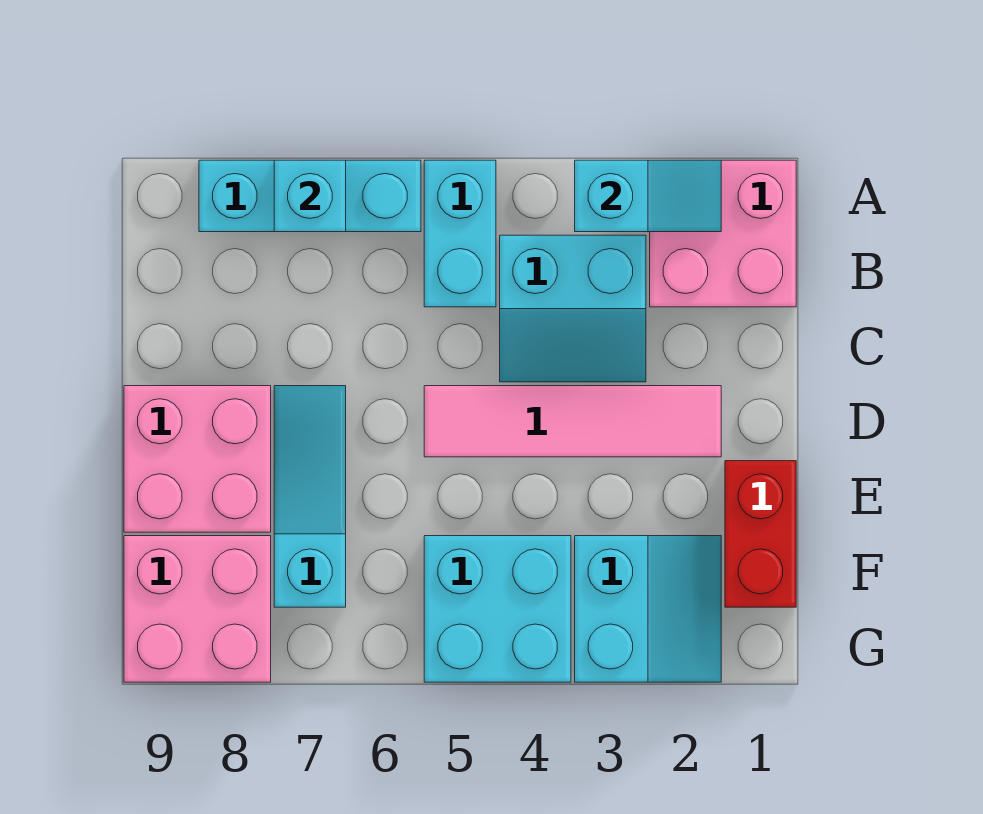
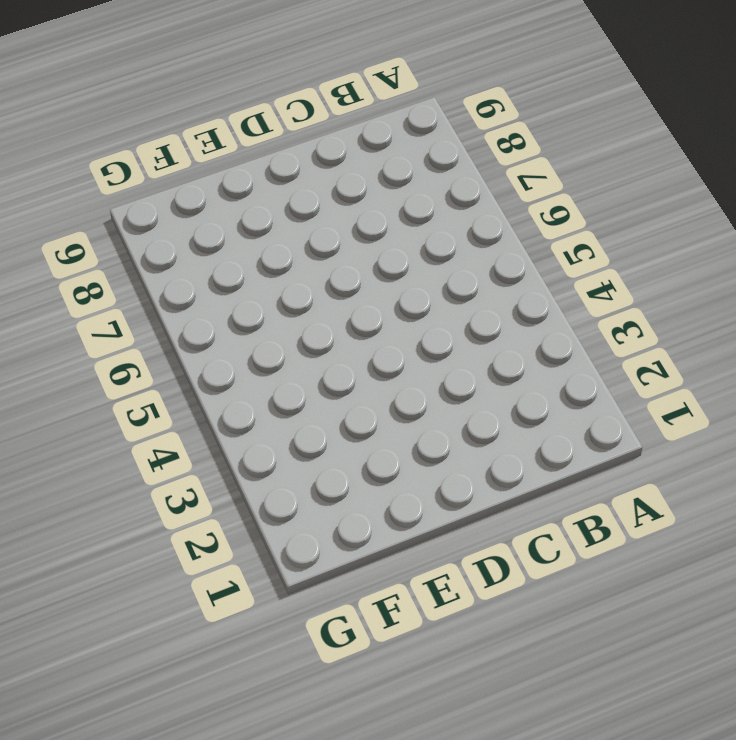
none -> pink brick A1:B2 level 1
none -> cyan brick A5:B5 level 1
none -> cyan brick A6:A8 level 1

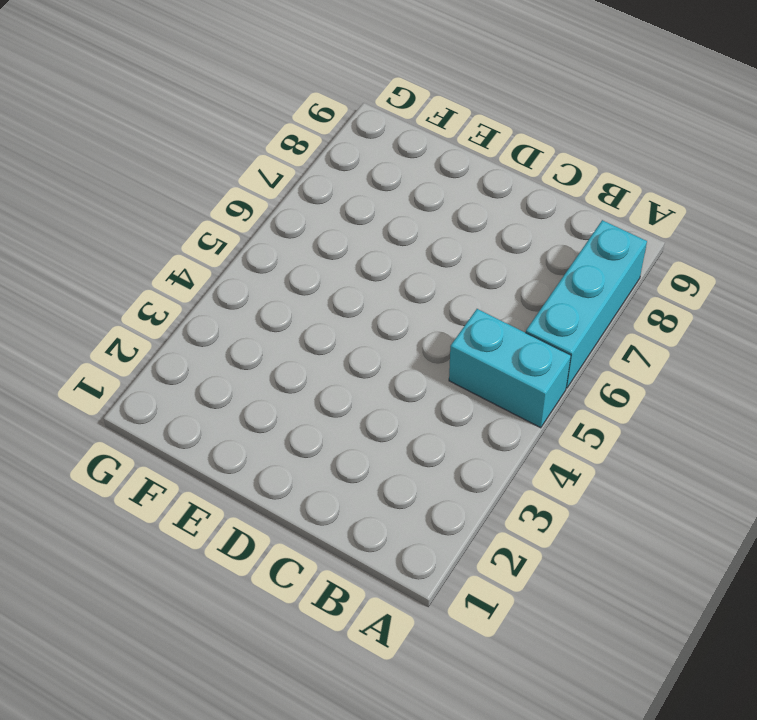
none -> pink brick A1:B2 level 1
none -> cyan slope B3:C4 level 1 top B
none -> pink tile D2:D5 level 1

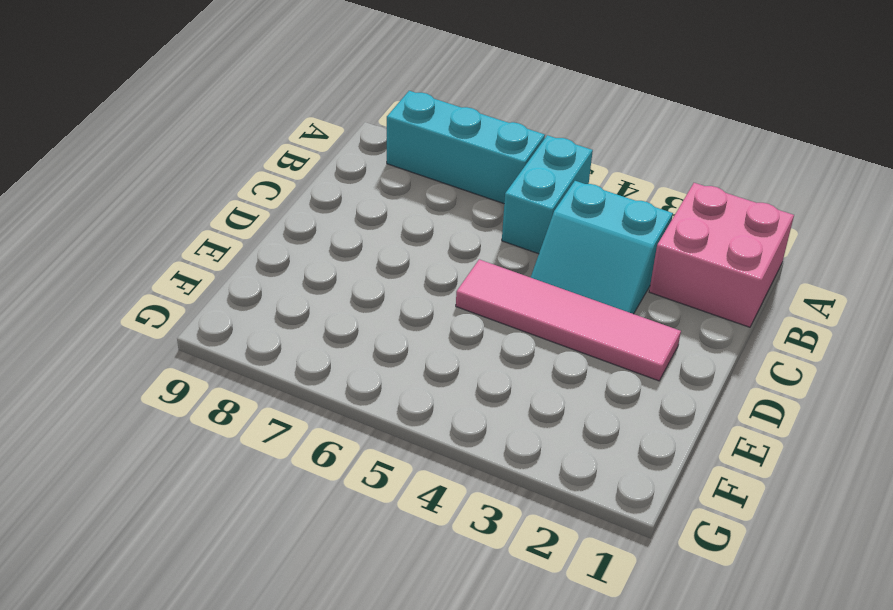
none -> cyan slope D7:F7 level 1 top F
none -> pink brick D8:E9 level 1
none -> red brick E1:F1 level 1

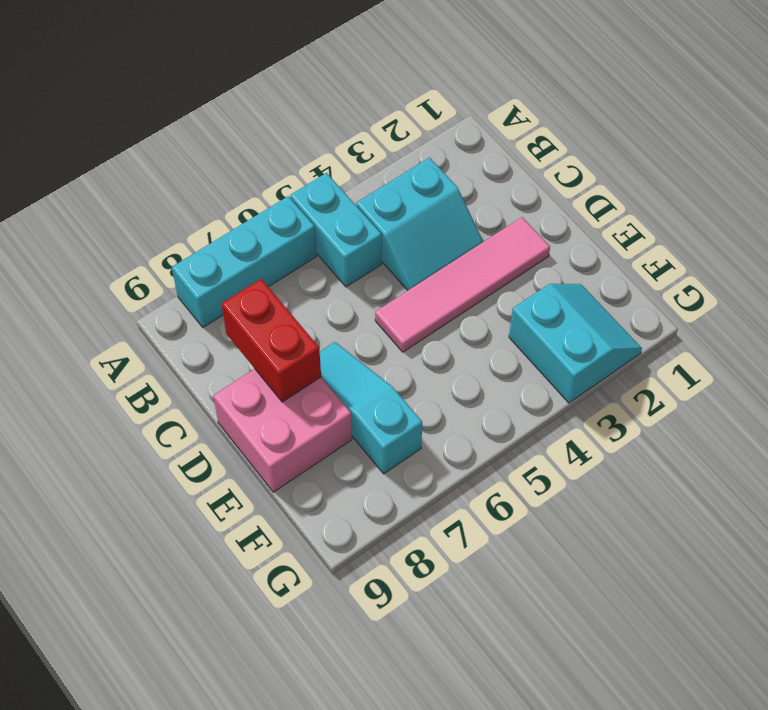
red brick C8:D8 level 2 -> red brick E1:F1 level 1
none -> pink brick A1:B2 level 1
none -> cyan brick F4:G5 level 1
none -> pink brick F8:G9 level 1

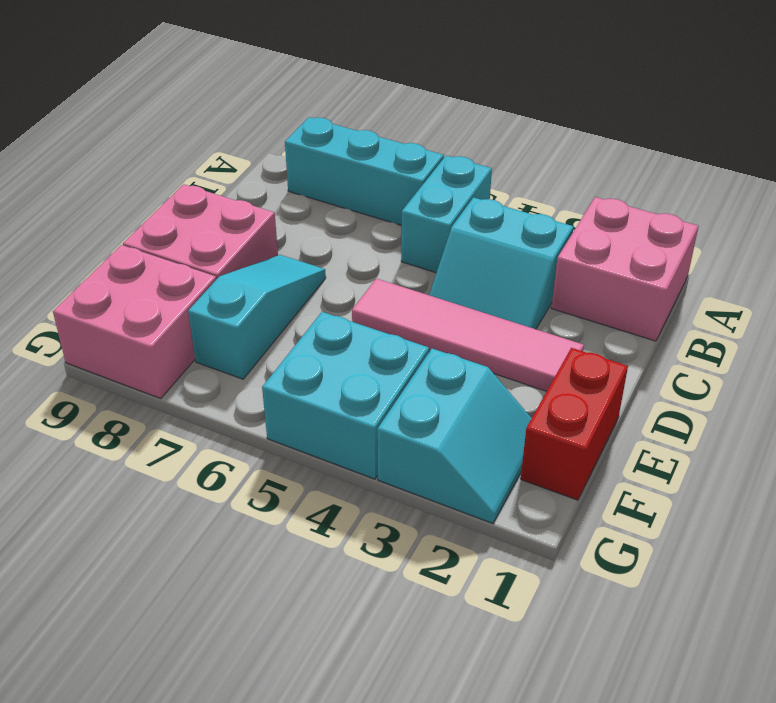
none -> cyan slope A2:A3 level 2 top 3
none -> cyan brick A7 level 2

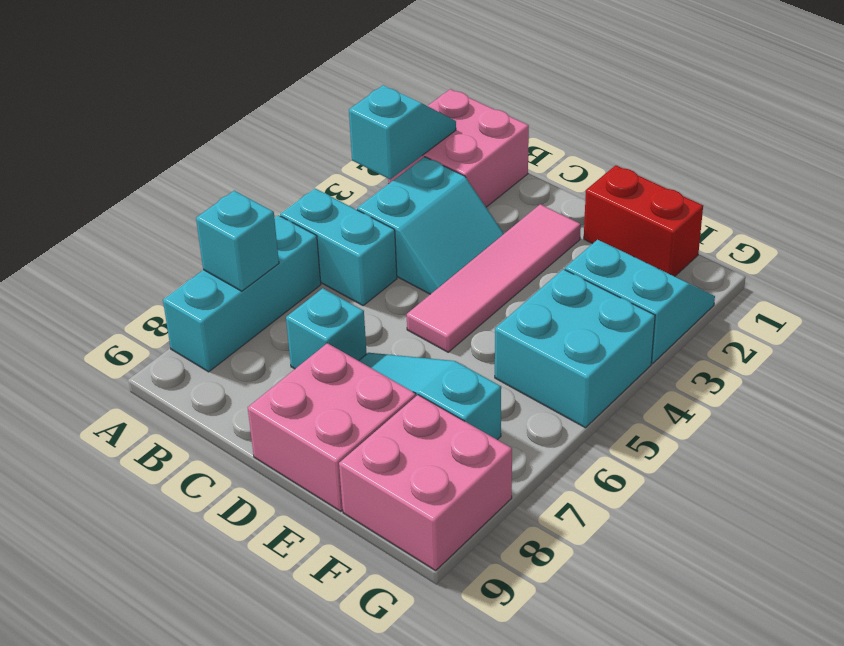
cyan brick C7 level 1 -> none

